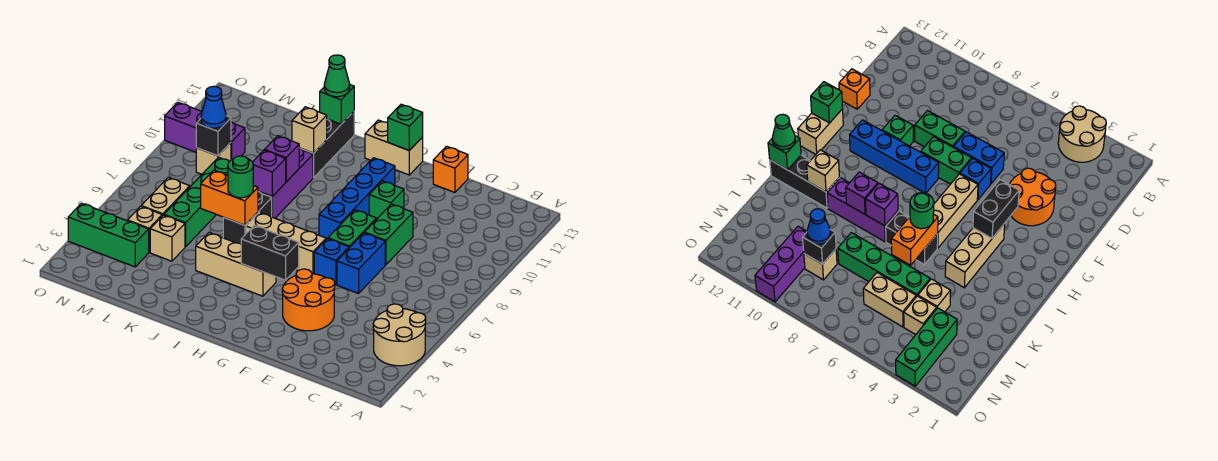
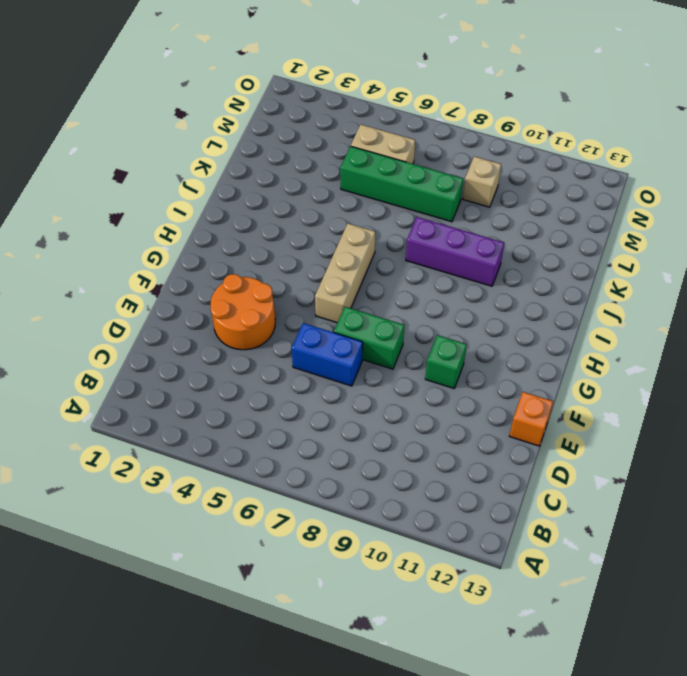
none -> tan round brick A3:B4 level 1
none -> green brick E8:E9 level 1
none -> blue brick F6 level 1
none -> blue brick G8:G11 level 1

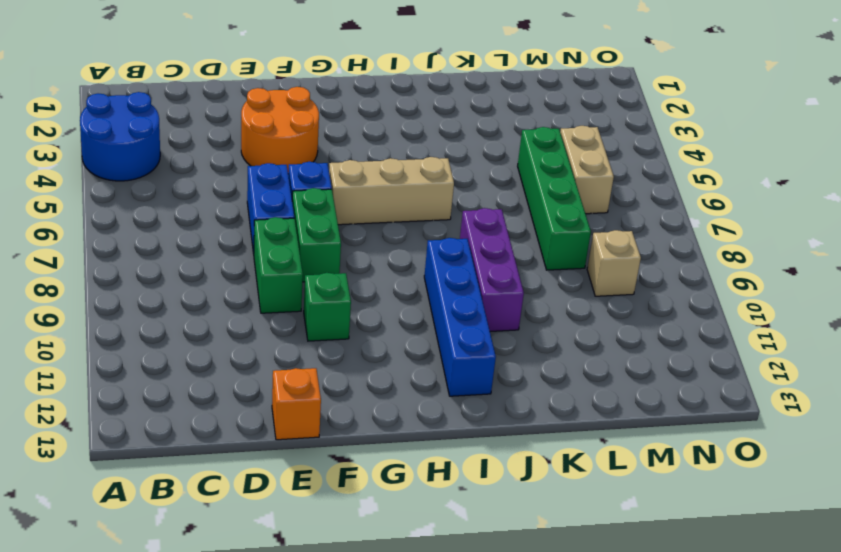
blue round brick A3:B4 level 1 -> tan round brick A3:B4 level 1
blue brick I9:I12 level 1 -> blue brick G8:G11 level 1
none -> tan brick G13:H13 level 1
none -> tan brick H4:J4 level 1
none -> black brick J6:J7 level 1
none -> black brick J11:J13 level 1

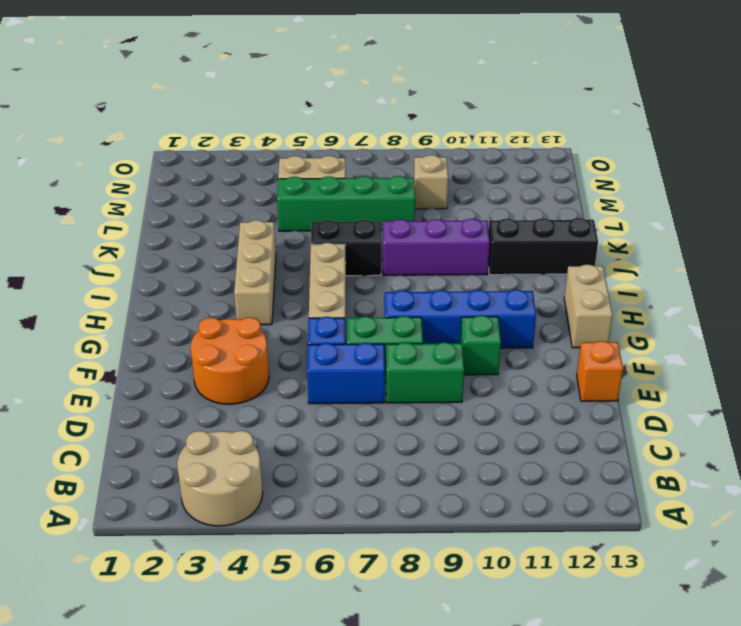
none -> tan brick L4 level 1
none -> green brick M3:O3 level 1
none -> tan brick M4 level 1
none -> purple brick M10:O10 level 1

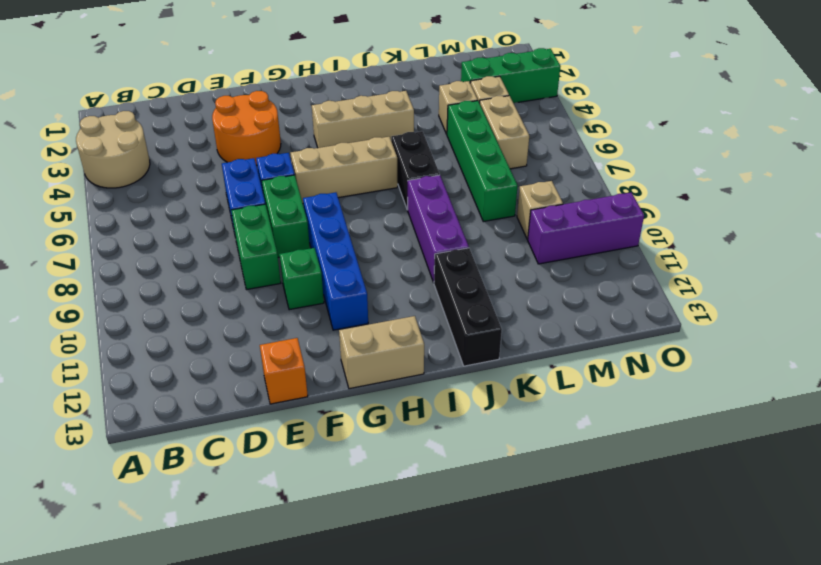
none -> black brick G4:H4 level 2
none -> green brick G13 level 2
none -> orange brick J6:K6 level 2
none -> purple brick J8 level 2

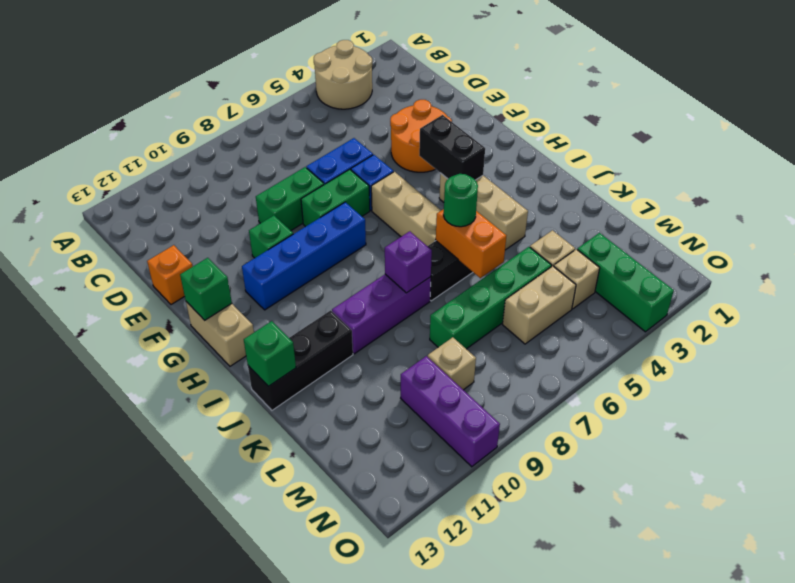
none -> purple brick J9 level 2
none -> tan brick J11 level 2
none -> black brick M9 level 2
none -> green cone J13 level 3

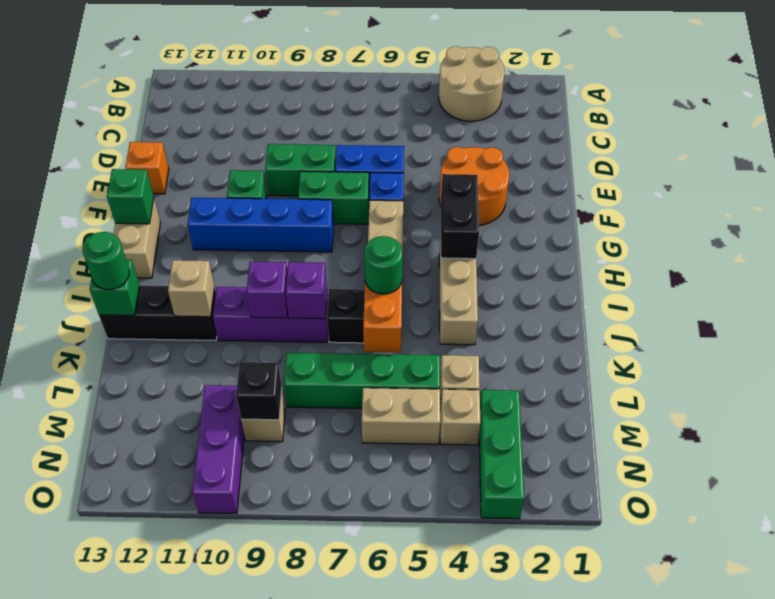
green round brick J13 level 3 -> green cone J13 level 3
none -> blue cone M9 level 3

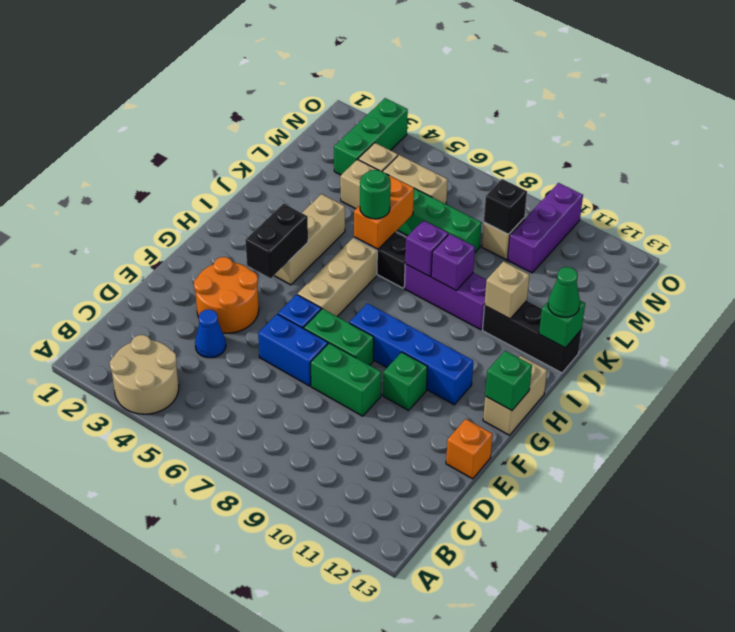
blue cone D4 level 1 -> blue cone M9 level 3

